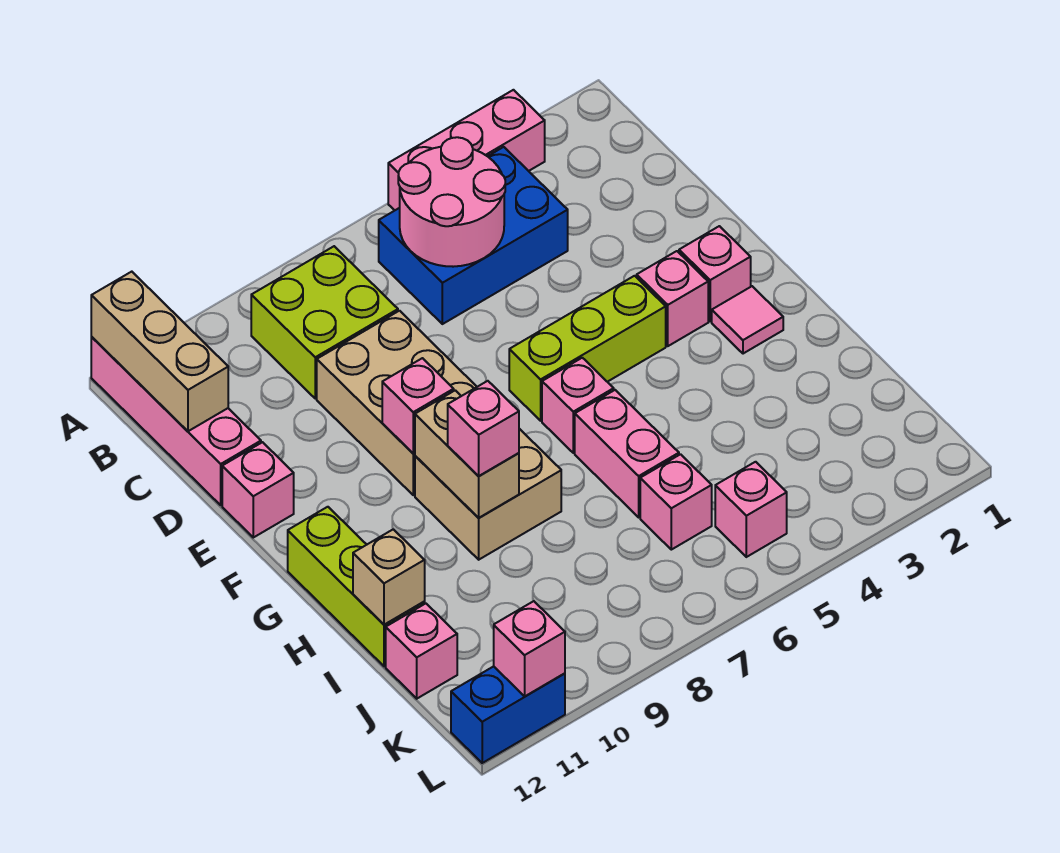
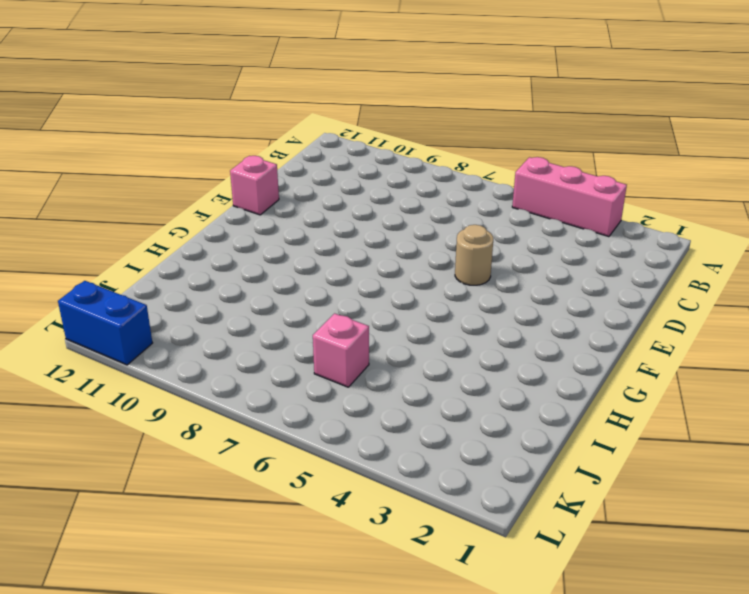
tan round brick E5 level 1 -> none
none -> pink brick A12:D12 level 1
none -> blue brick B4:C6 level 1
none -> lime brick B8:C9 level 1

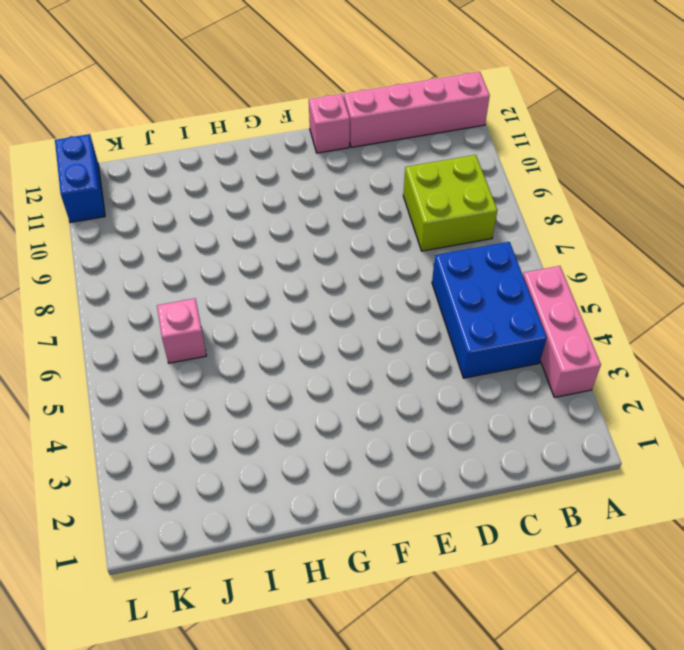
none -> tan brick D8:F9 level 1
none -> pink brick F2 level 1
none -> pink brick F3 level 1

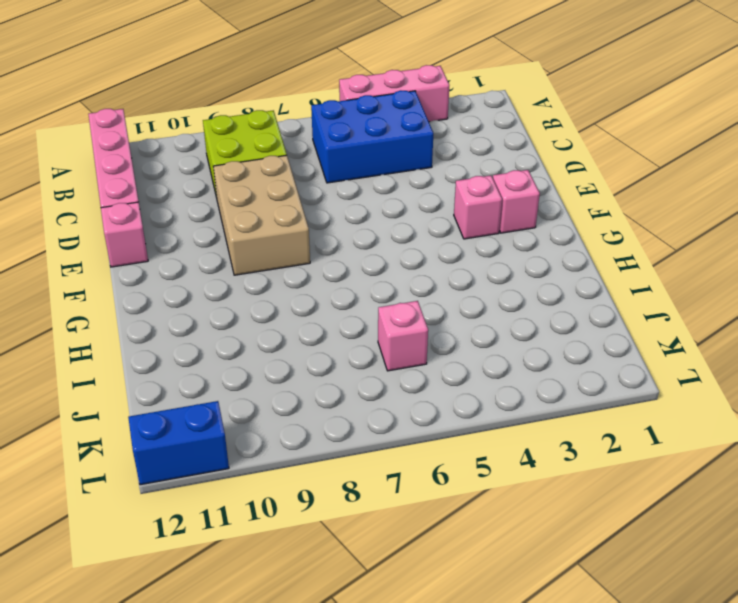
none -> lime brick F4:F6 level 1
none -> pink tile G2 level 1
none -> pink brick G6 level 1

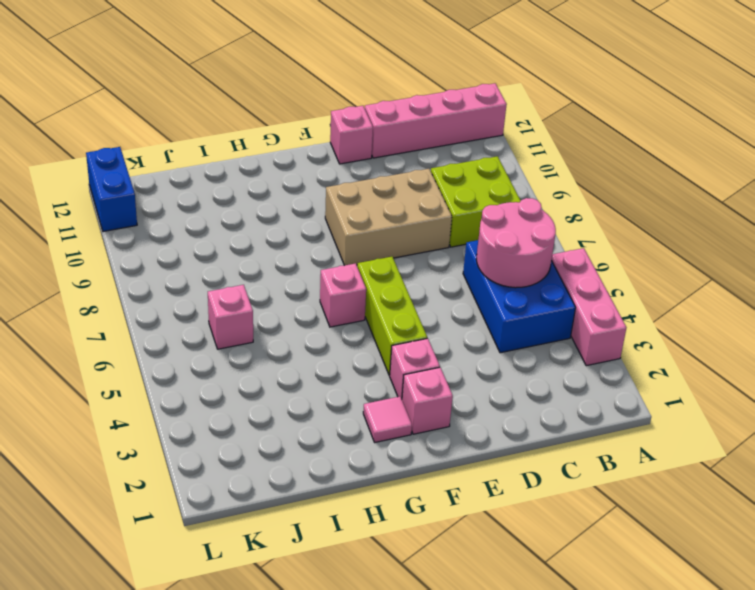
none -> tan brick G8:H9 level 1
none -> lime brick G12:I12 level 1
none -> pink brick H6:I6 level 1

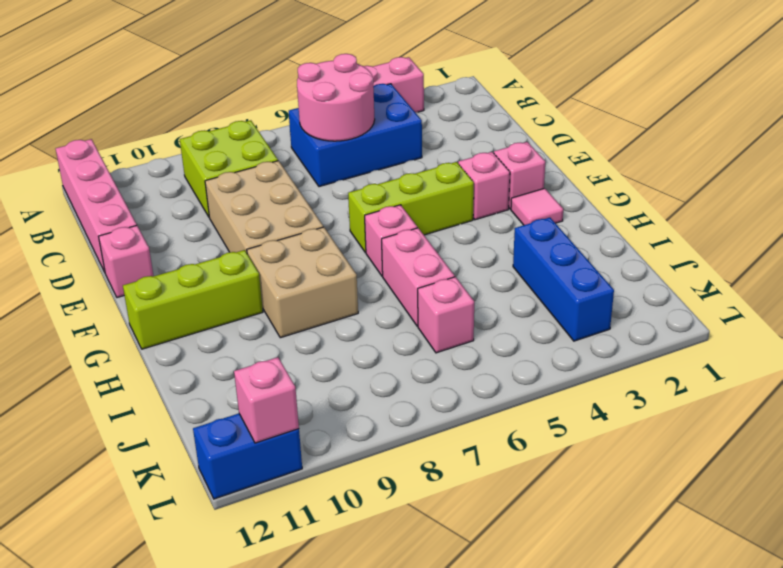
lime brick G10:G12 level 1 -> lime brick G12:I12 level 1
blue brick I3:K3 level 1 -> none
none -> pink brick J12 level 1
none -> pink brick K5 level 1
none -> tan brick A12:C12 level 2

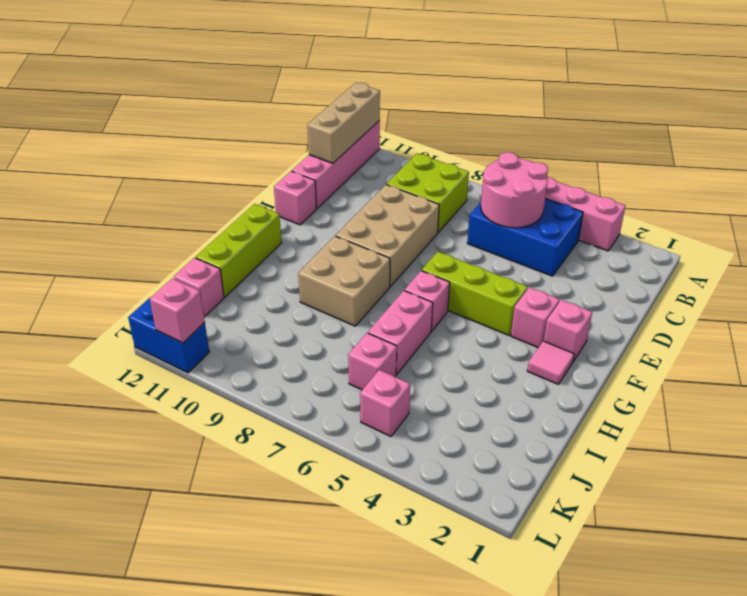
none -> pink brick F9 level 2
none -> tan brick G9:H9 level 2
none -> tan brick I12 level 2

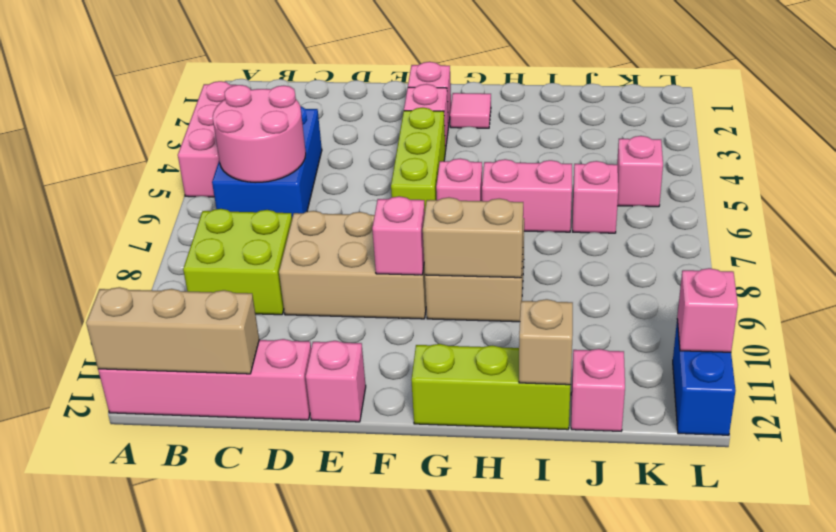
none -> pink brick H9 level 3

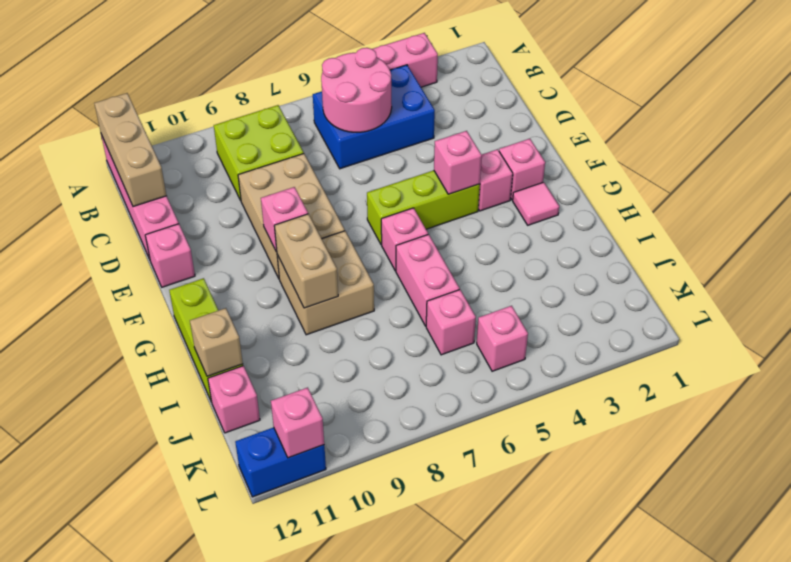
pink brick F4 level 2 -> pink brick H9 level 3

